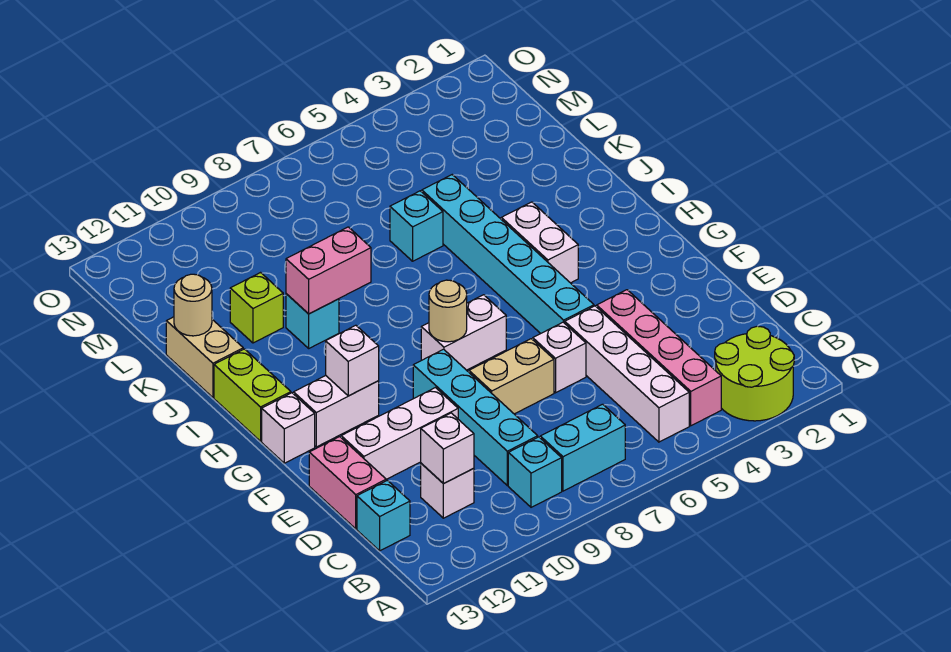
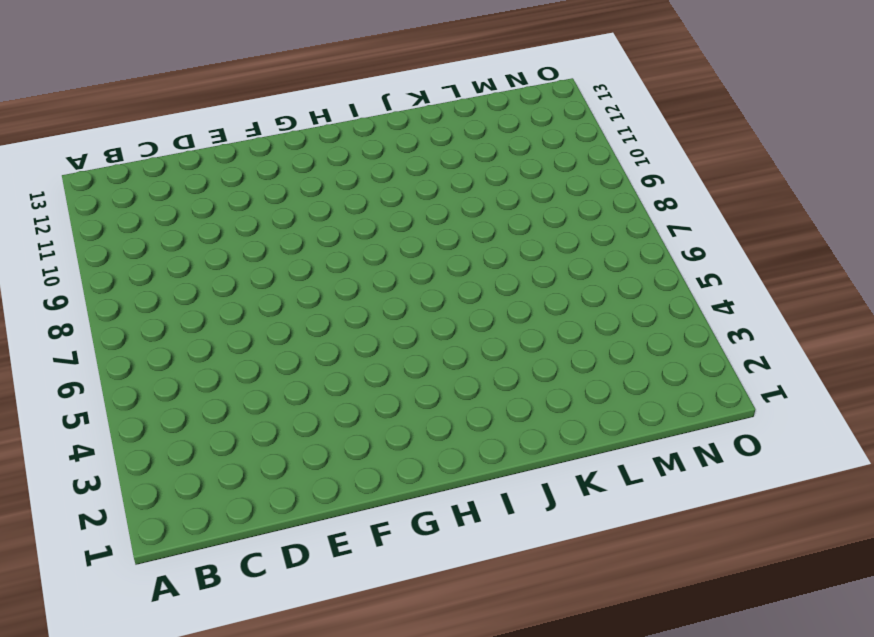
none -> lime round brick A2:B3 level 1
none -> pink brick B4:E4 level 1
none -> white brick B5:E5 level 1

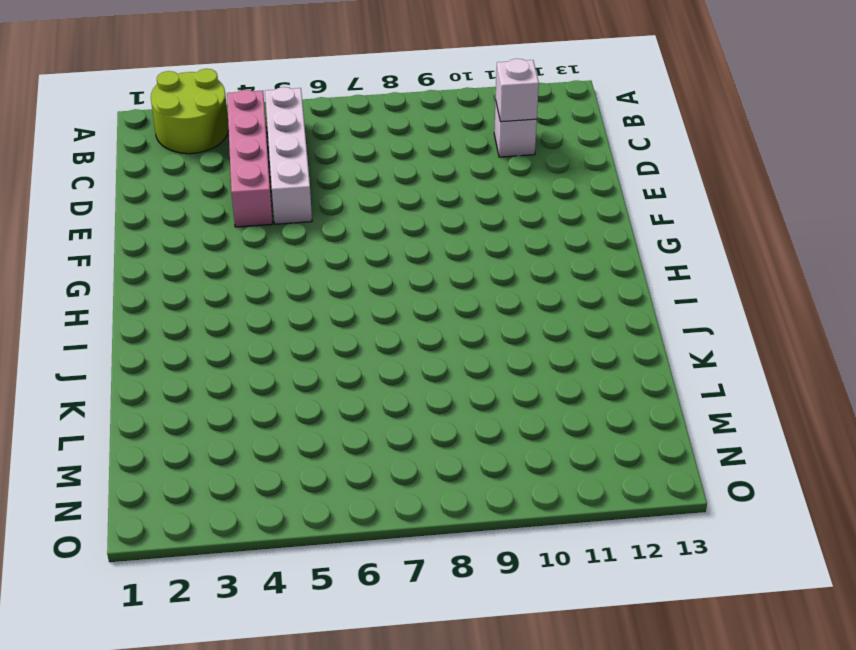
none -> cyan brick B7:B8 level 1
none -> cyan brick B9 level 1
none -> cyan brick C9:F9 level 1

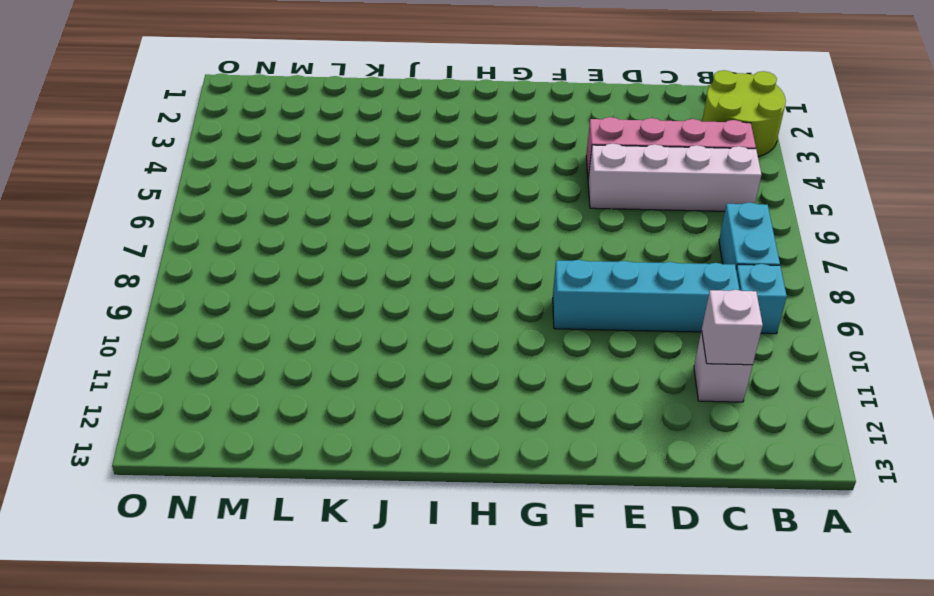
none -> cyan brick C13 level 1
none -> pink brick D13:E13 level 1
none -> white brick E6 level 1

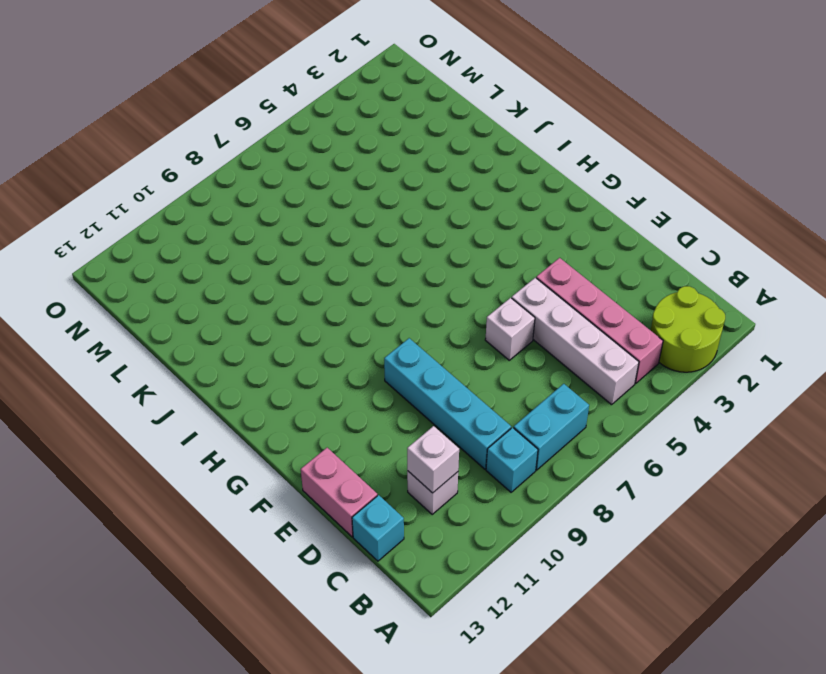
none -> tan brick E7:E8 level 1
none -> white brick E10:E12 level 1
none -> cyan brick F5:K5 level 1

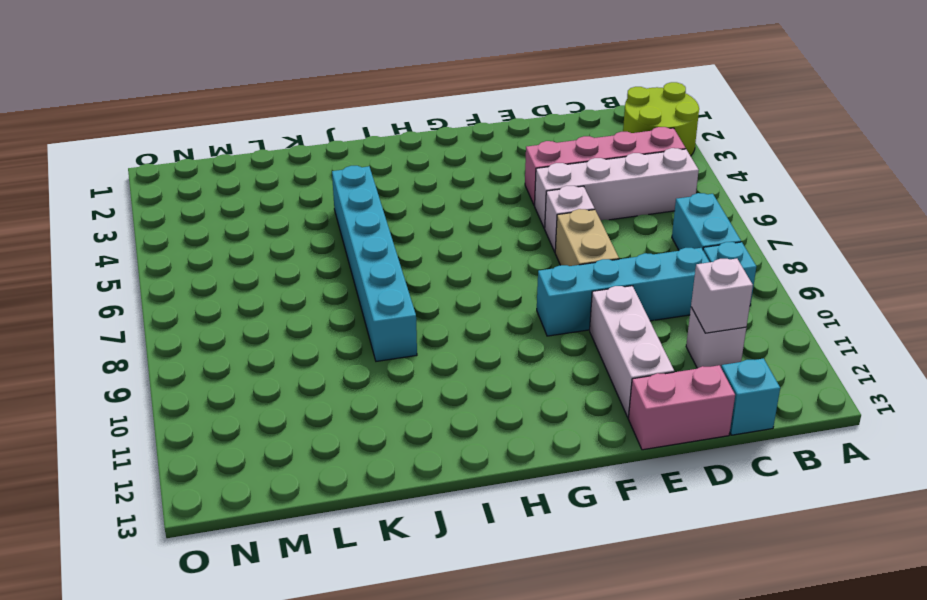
cyan brick J4:J9 level 1 -> cyan brick F5:K5 level 1
none -> white brick G7:G8 level 1
none -> white brick G11:G12 level 1
none -> white brick G13 level 1

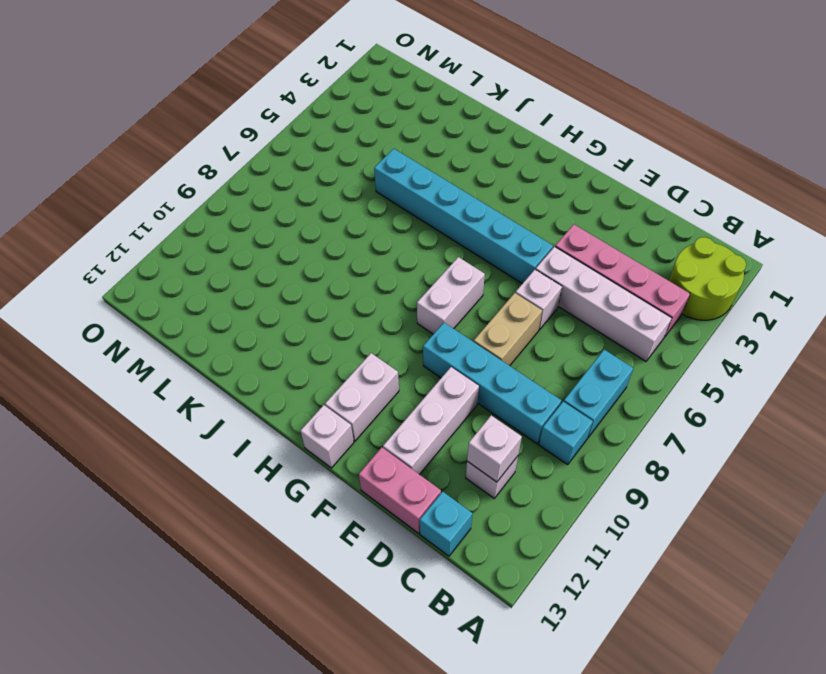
none -> white brick H4:I4 level 1
none -> lime brick H13:I13 level 1
none -> cyan brick J10 level 1

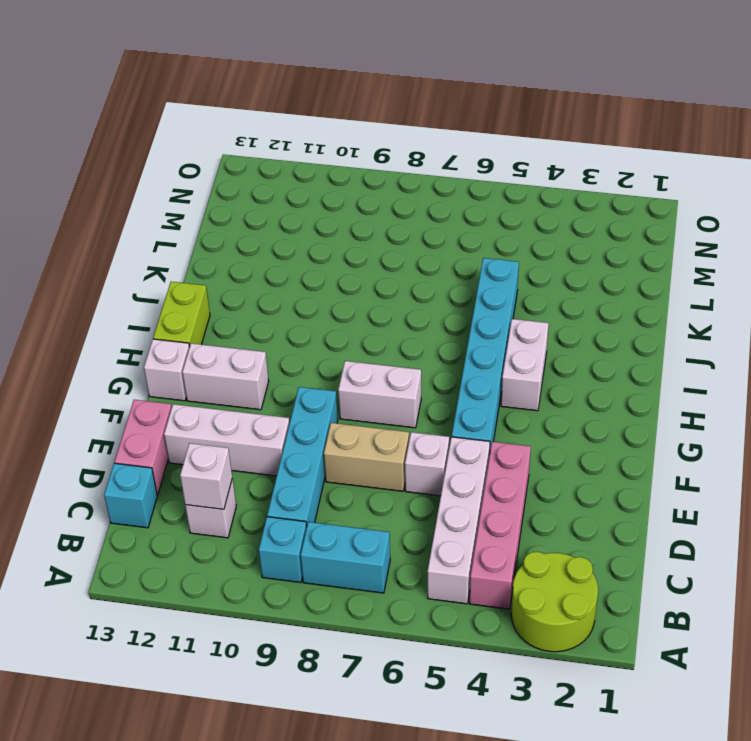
none -> cyan brick J10 level 1
none -> tan brick J13:K13 level 1
none -> cyan brick K6 level 1

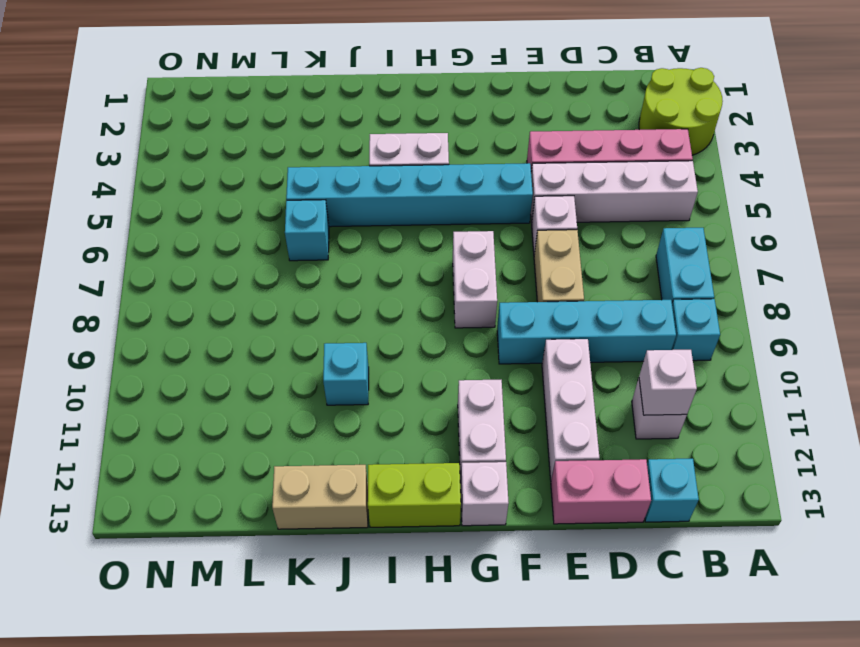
none -> lime brick K11 level 1
none -> tan round brick G8 level 2
none -> white brick G11 level 2

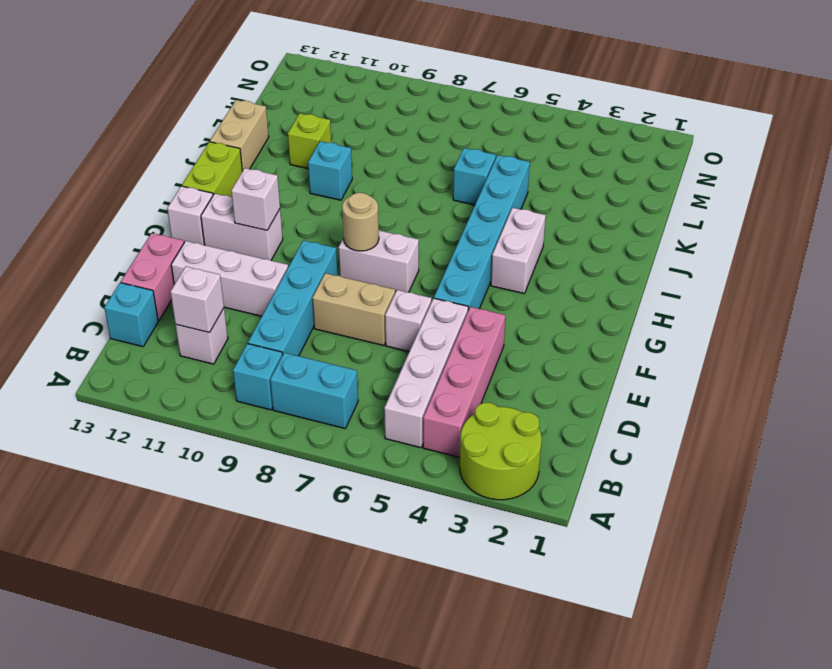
none -> pink brick J9:J10 level 2
none -> tan round brick K13 level 2

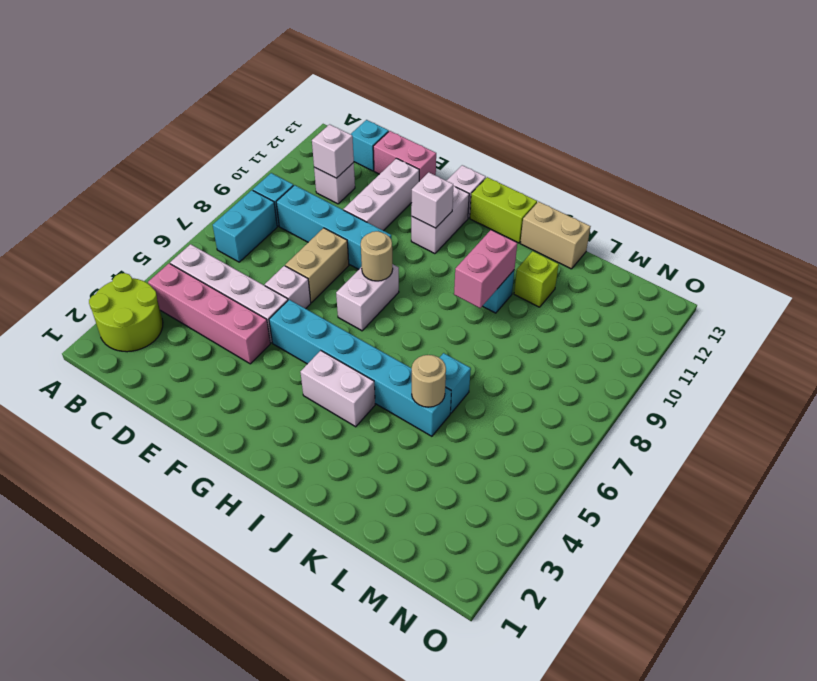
tan round brick K5 level 2 -> tan round brick K13 level 2

